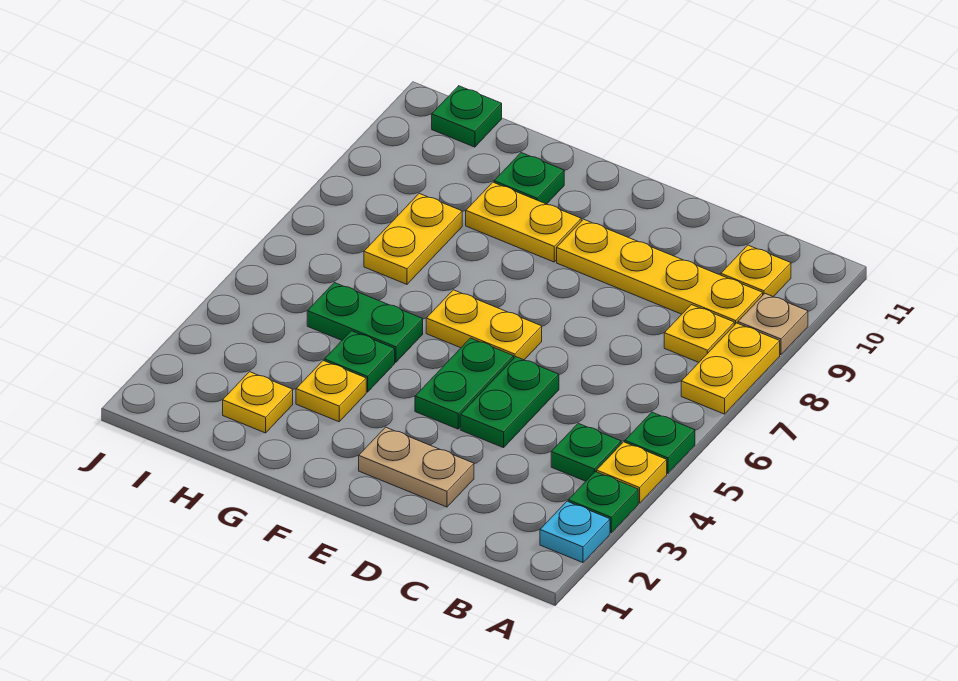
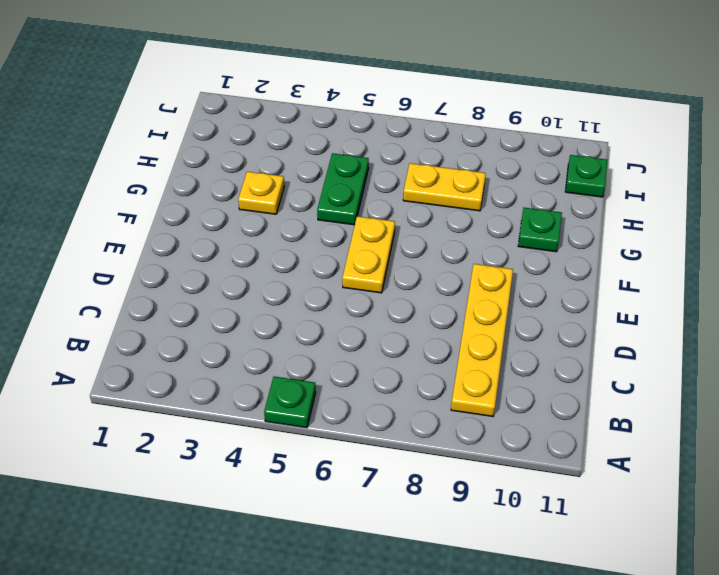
none -> cyan plate A2 level 1
none -> green plate A3 level 1
none -> yellow plate A4 level 1

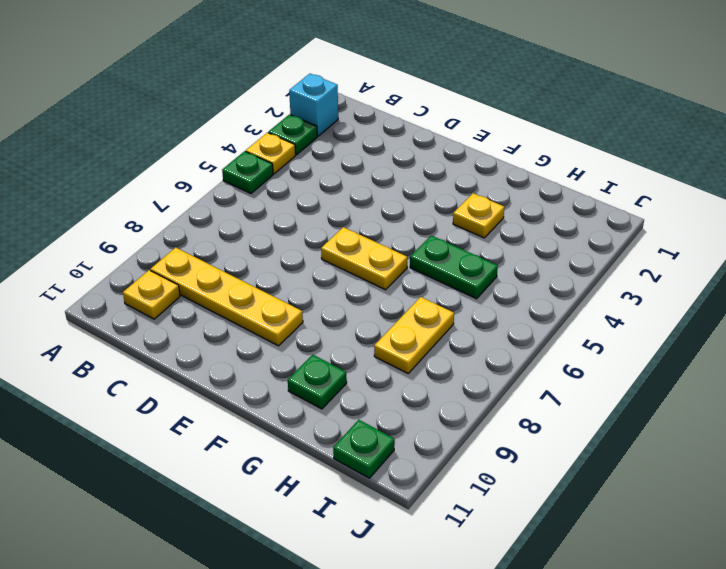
cyan brick A2 level 1 -> cyan plate A2 level 1
none -> yellow plate A7:A8 level 1
none -> tan plate A9 level 1
none -> green plate B4 level 1

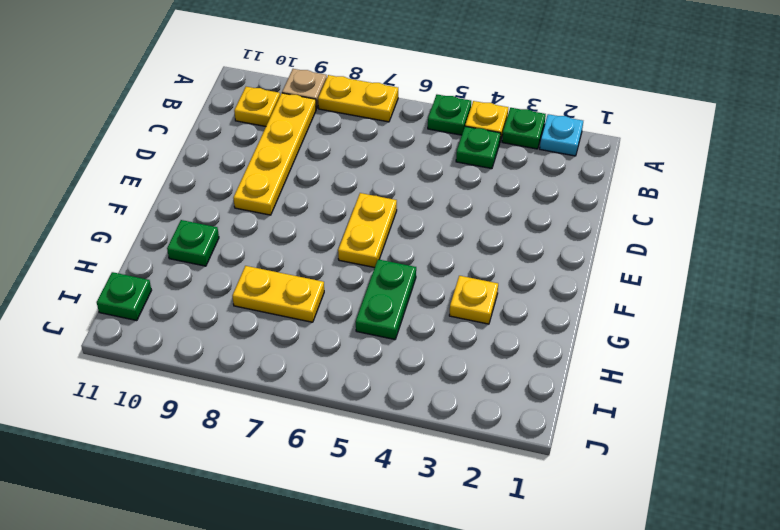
none -> yellow plate B8 level 1
none -> tan plate D2:E2 level 1
none -> green plate D4:D5 level 1

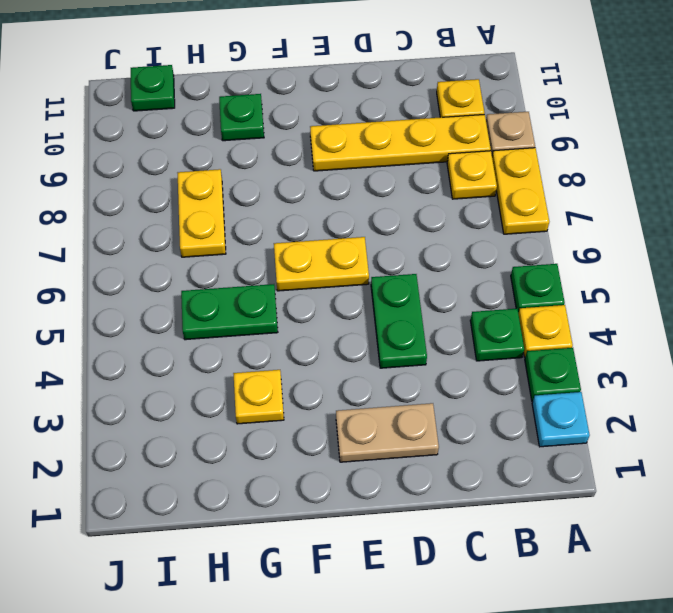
none -> green plate E4:E5 level 1
none -> yellow plate F9:G9 level 1
none -> green plate G4 level 1

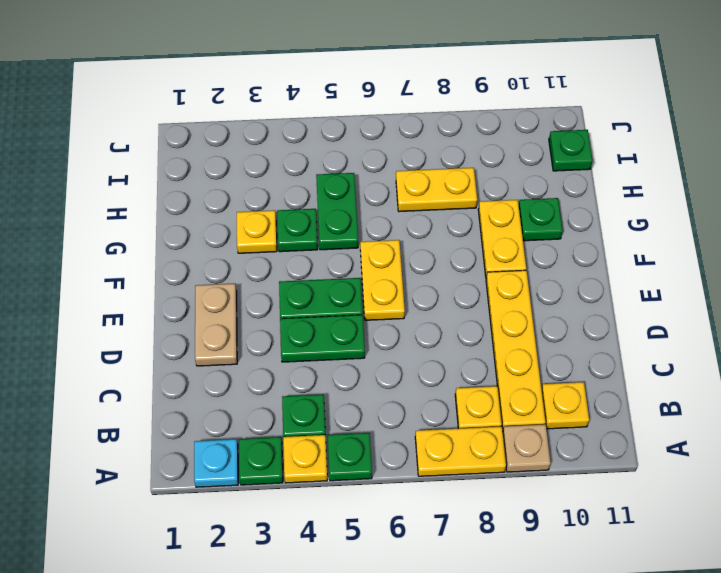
none -> yellow plate H2 level 1

